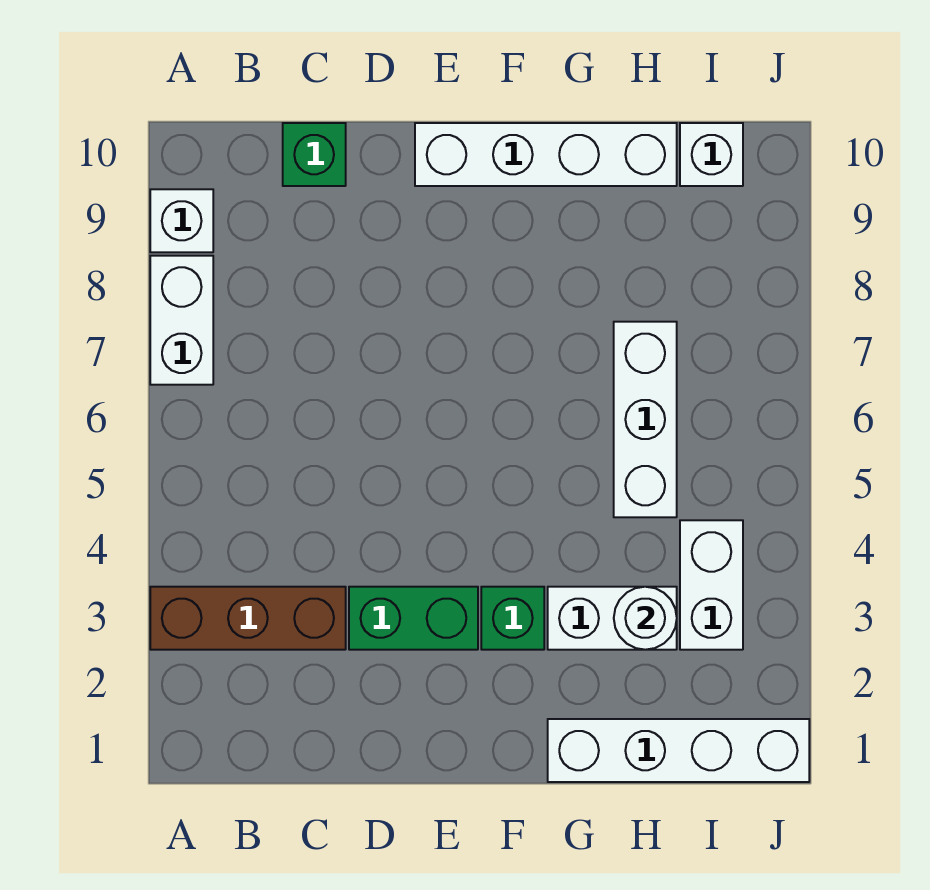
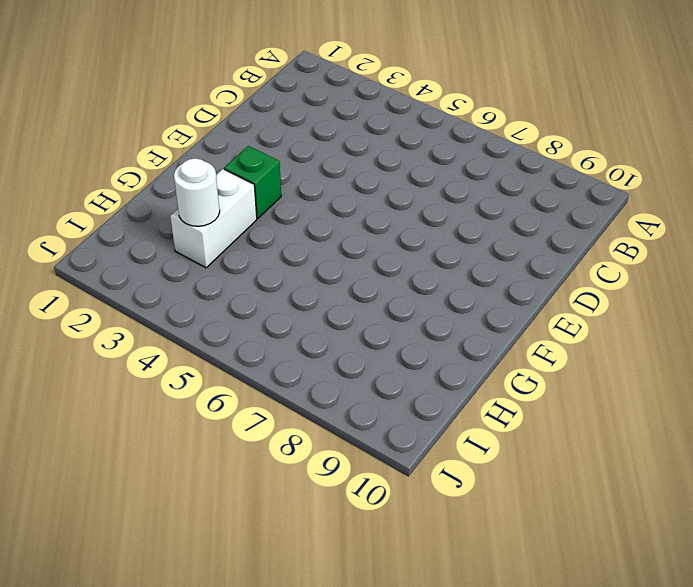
none -> brown brick A3:C3 level 1
none -> white brick A7:A8 level 1
none -> white brick A9 level 1

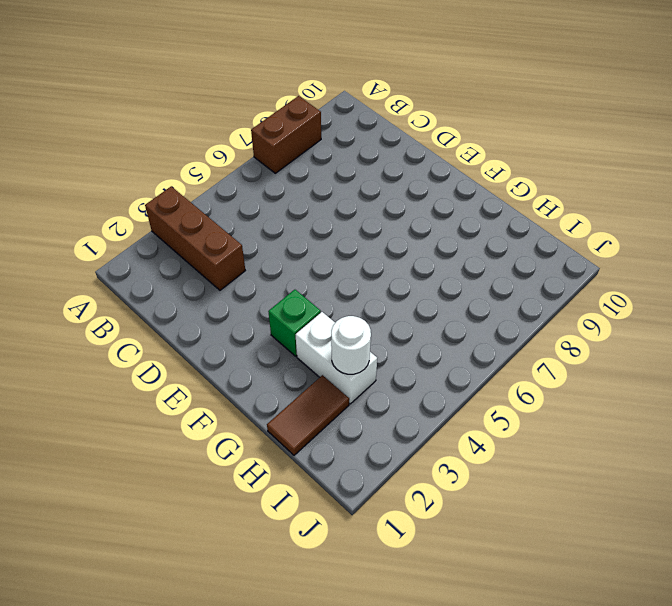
brown brick A7:A8 level 1 -> white brick A7:A8 level 1
brown tile H1:H2 level 1 -> white brick G1:J1 level 1
none -> white brick A9 level 1
none -> green brick C10 level 1
none -> green brick D3:E3 level 1

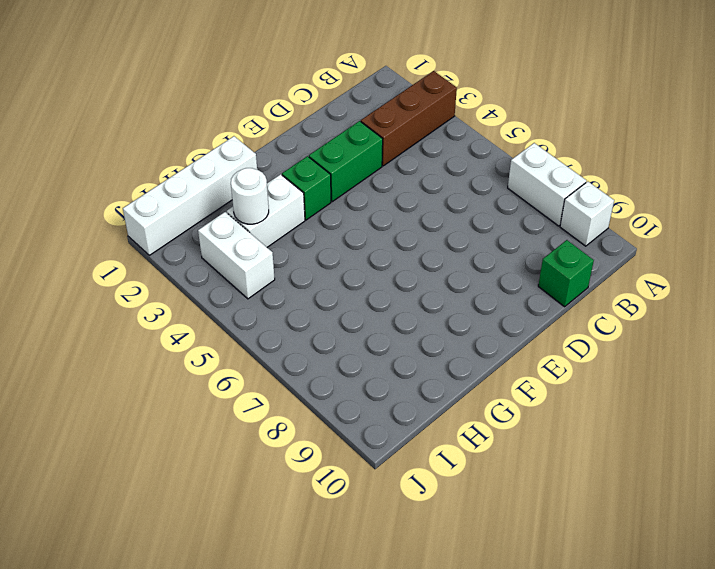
none -> white brick E10:H10 level 1
none -> white brick H5:H7 level 1
none -> white brick I10 level 1

